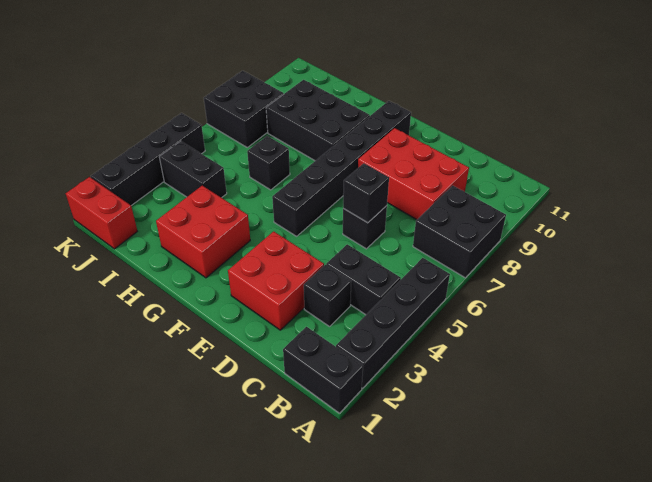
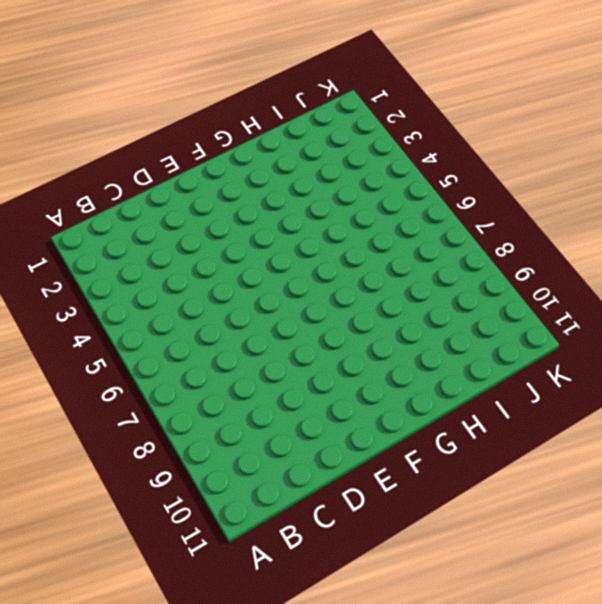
none -> black brick A1:B1 level 1
none -> black brick A2:A5 level 1
none -> black brick A7:B8 level 1

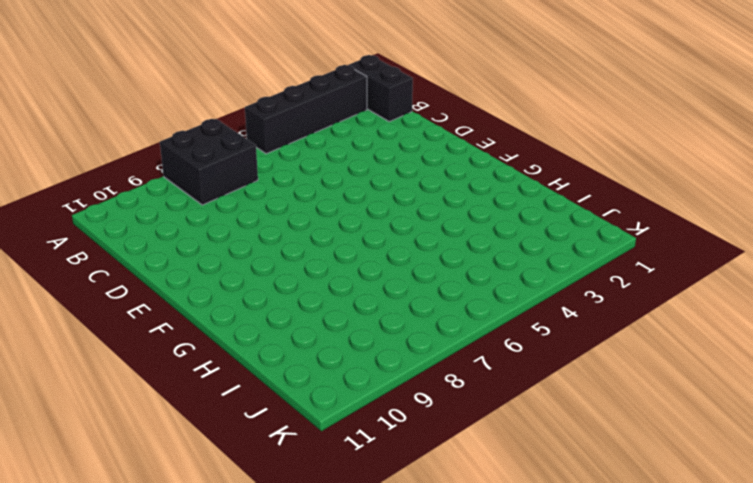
none -> black brick B4:C4 level 1
none -> black brick C3 level 1
none -> red brick C8:E9 level 1

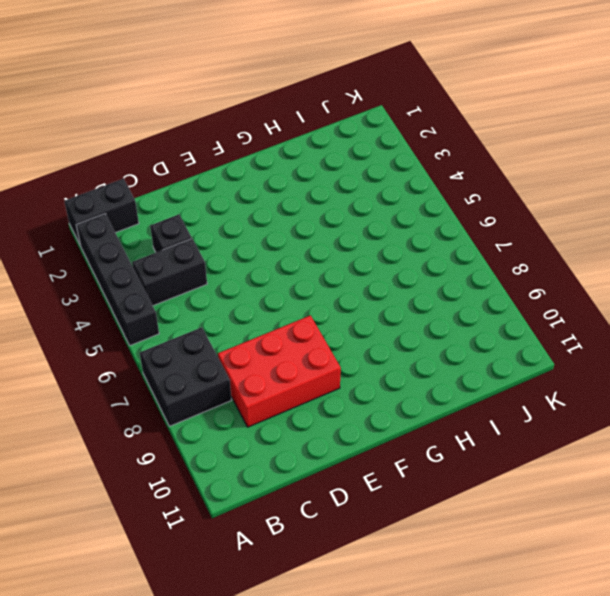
none -> red brick D2:E3 level 1
none -> black brick D6 level 1
none -> black brick F5:F10 level 1

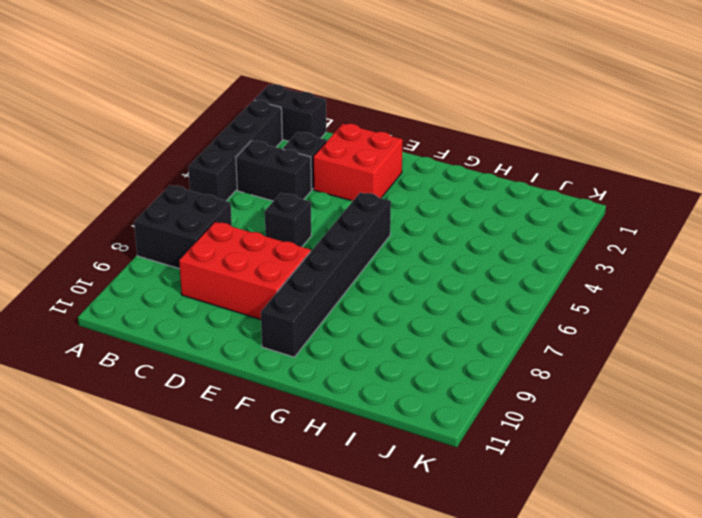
none -> red brick G2:H3 level 1
none -> black brick G8:I9 level 1
none -> black brick H6 level 1

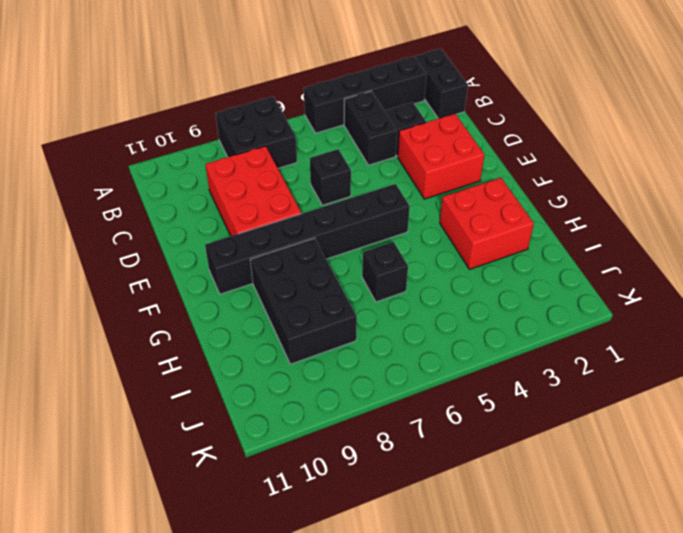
none -> black brick I4:J4 level 1
none -> red brick J1:K1 level 1
none -> black brick J7:K8 level 1

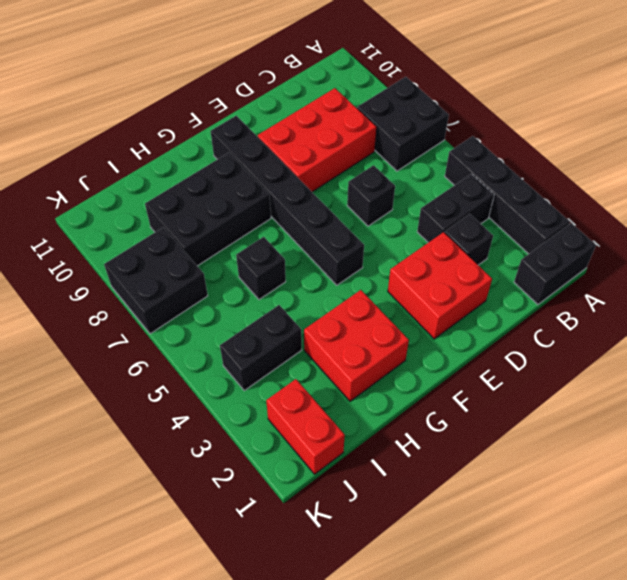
red brick J1:J2 level 1 -> red brick J1:K1 level 1
none -> black brick K2:K5 level 1
none -> black brick D6 level 2

